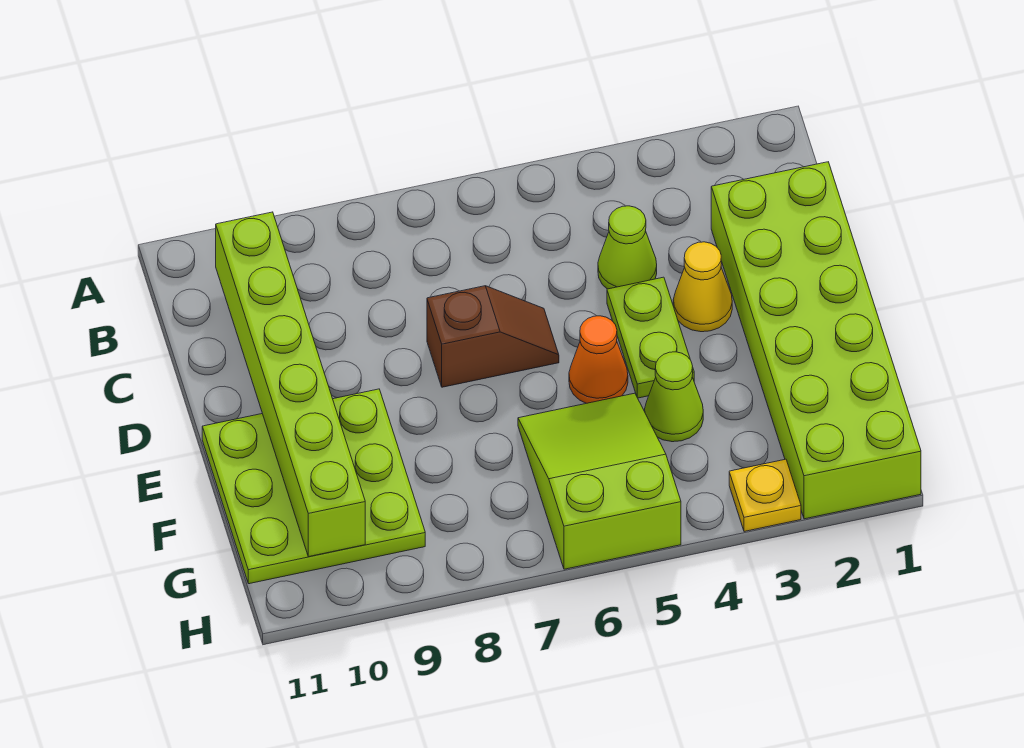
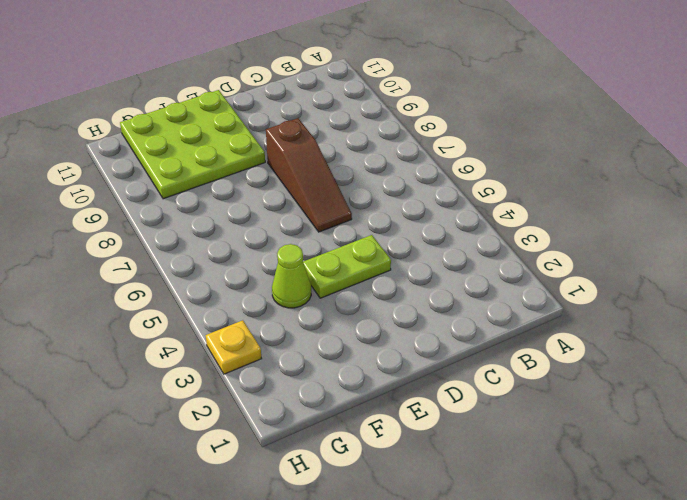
brown slope D6:D8 level 1 top 8 -> brown slope D6:D7 level 1 top 7
none -> lime brick C1:H2 level 1
none -> lime cone C4 level 1

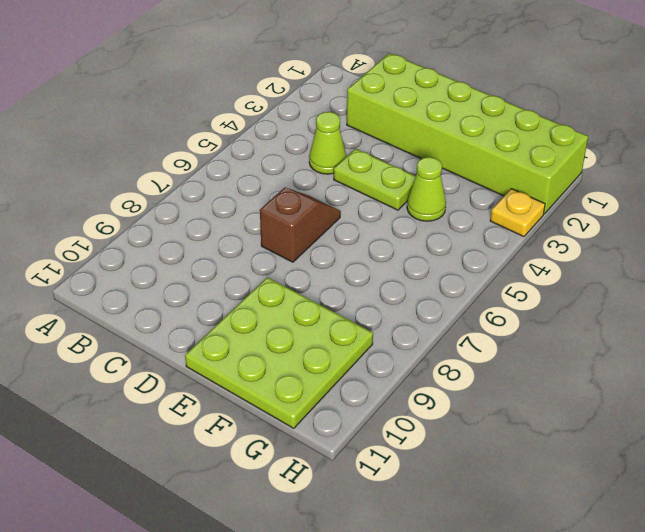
none -> yellow cone D3 level 1
none -> orange cone E5 level 1

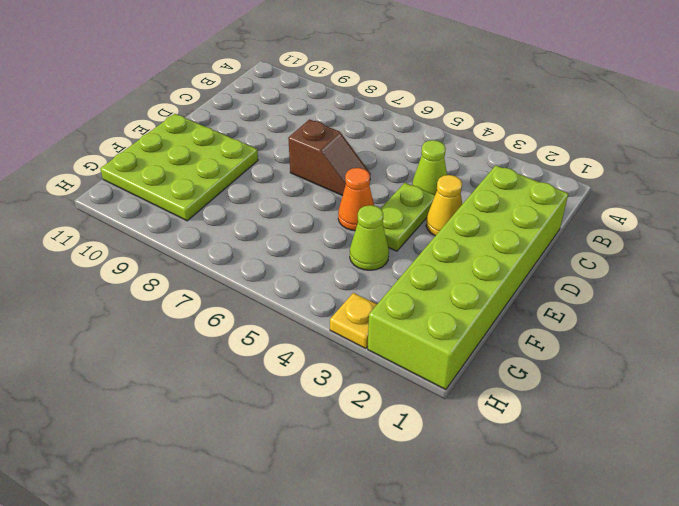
none -> lime slope F5:H6 level 1 top H
none -> lime brick B10:G10 level 2

